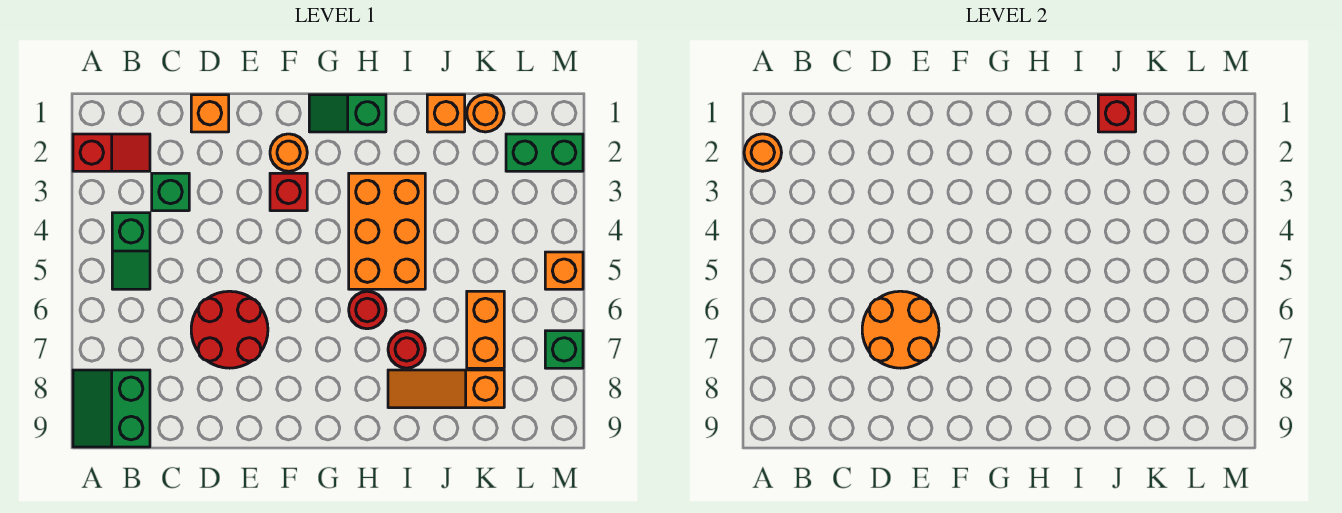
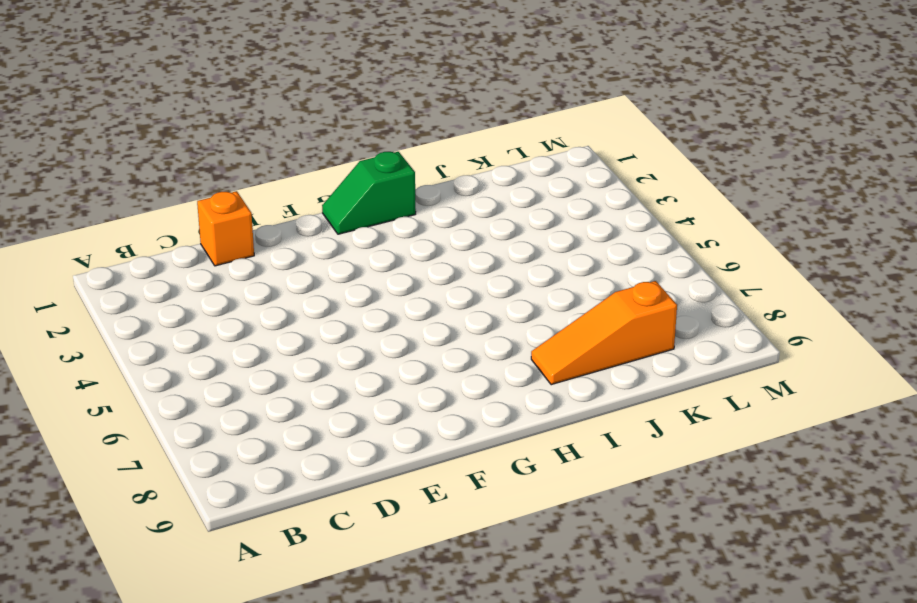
none -> red slope A2:B2 level 1 top A
none -> green slope A8:B9 level 1 top B
none -> green slope B4:B5 level 1 top 4

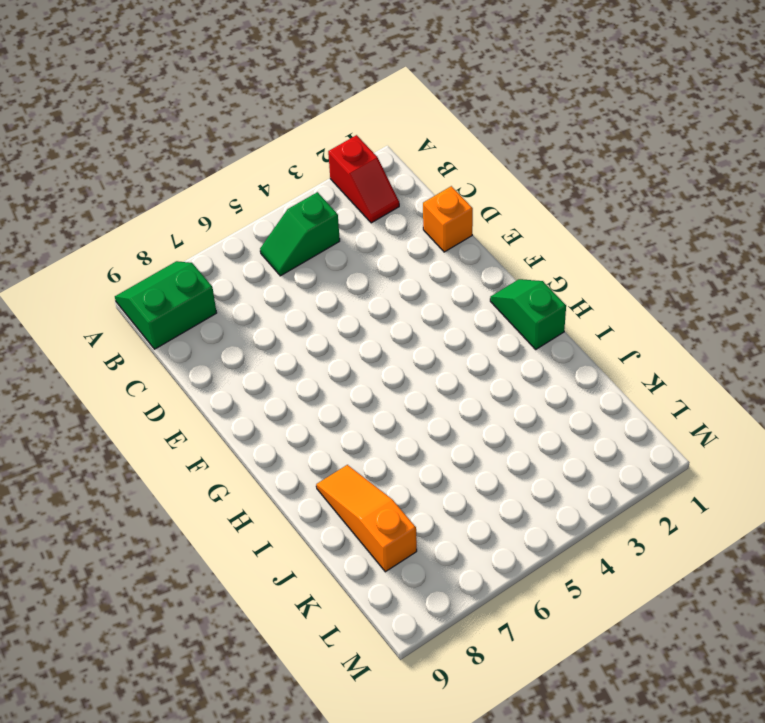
none -> green brick C3 level 1
none -> red round brick D6:E7 level 1
none -> orange round brick F2 level 1

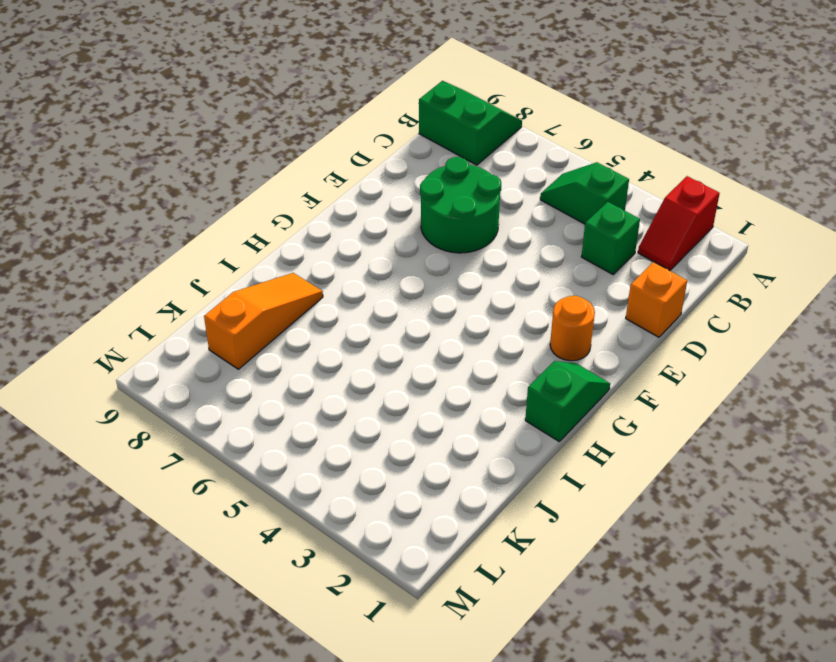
green round brick D6:E7 level 1 -> red round brick D6:E7 level 1
none -> red brick F3 level 1
none -> orange brick H3:I5 level 1
none -> red round brick H6 level 1

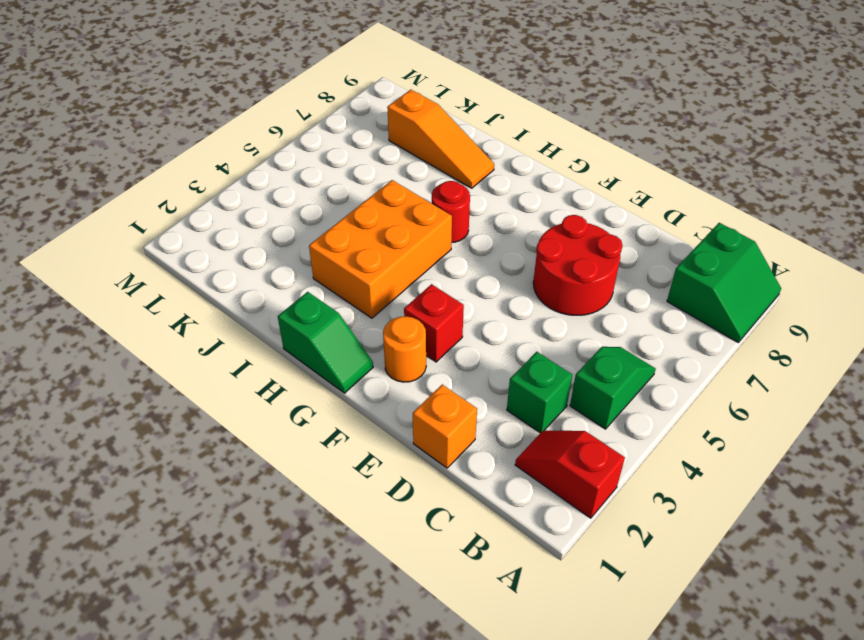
none -> red round brick I7 level 1
none -> orange brick J1 level 1
none -> orange round brick K1 level 1

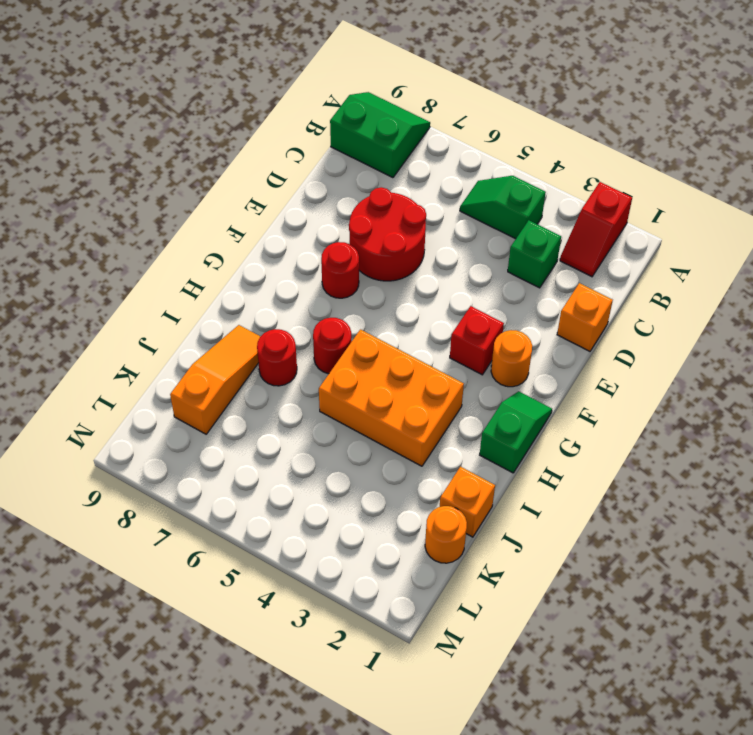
red round brick F7 level 1 -> none
none -> orange brick K6:K7 level 1
none -> green brick L2:M2 level 1
none -> orange brick M5 level 1

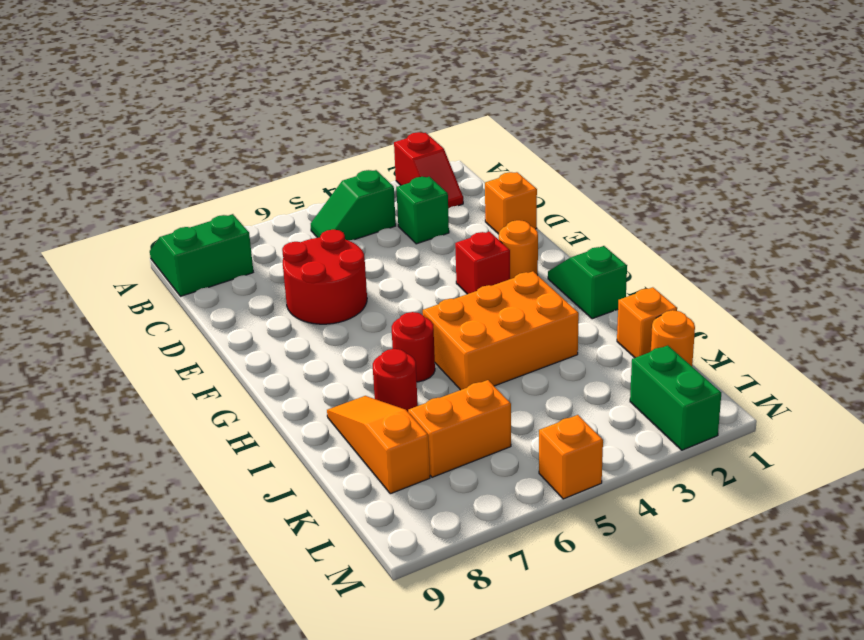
none -> green brick M7 level 1
none -> orange round brick A2 level 2
none -> orange round brick D6:E7 level 2

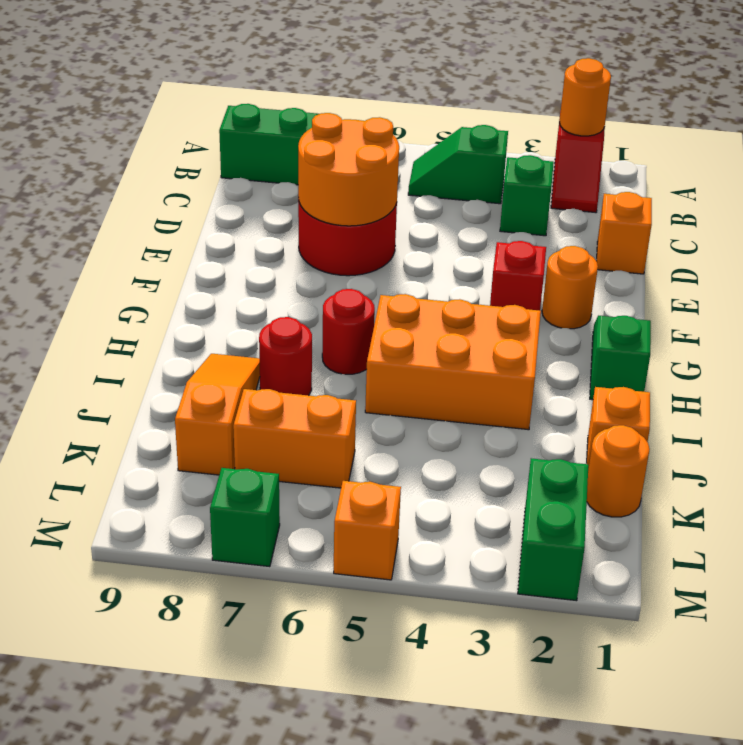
none -> red brick J1 level 2

